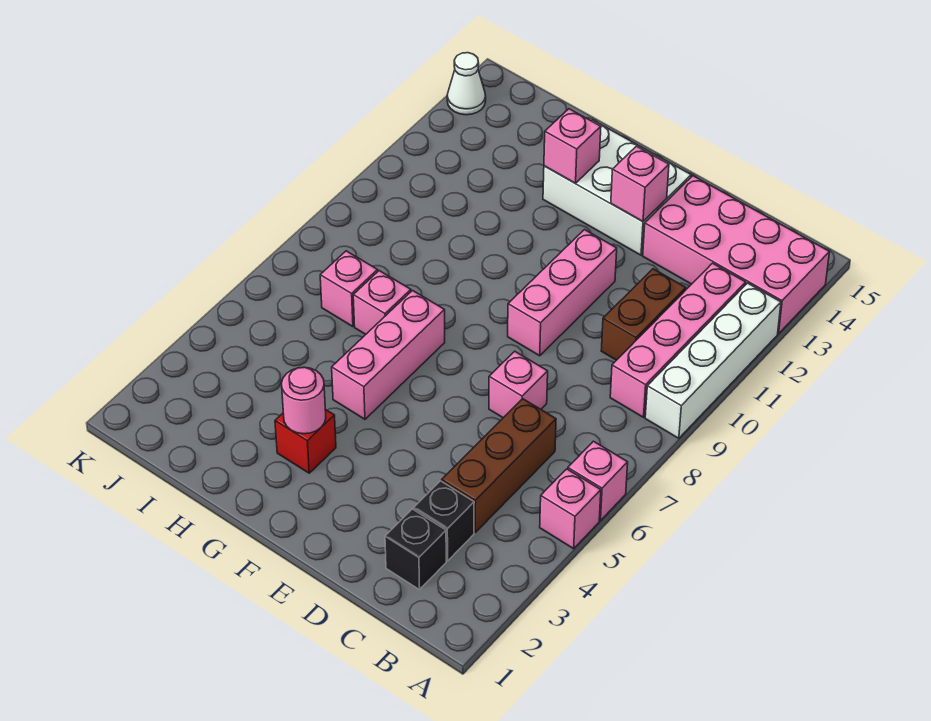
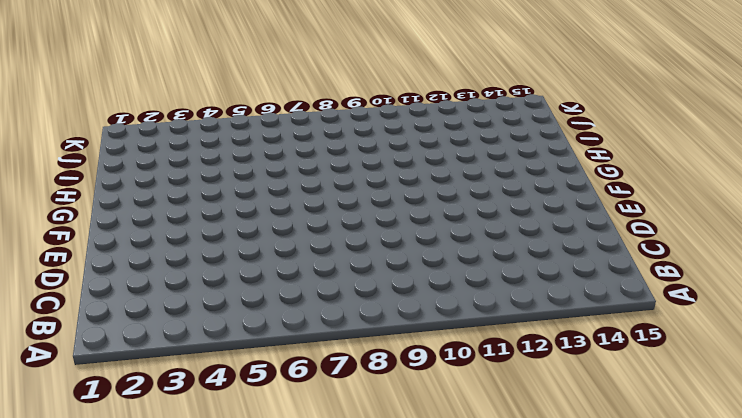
none -> pink brick A5 level 1
none -> pink brick A6 level 1
none -> white brick A9:A12 level 1

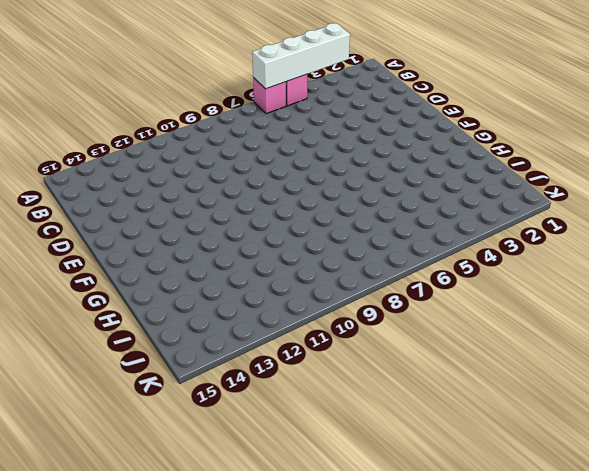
white brick A3:A6 level 2 -> white brick A9:A12 level 1
none -> pink brick A13:D14 level 1
none -> pink brick B9:B12 level 1
none -> black brick C2 level 1

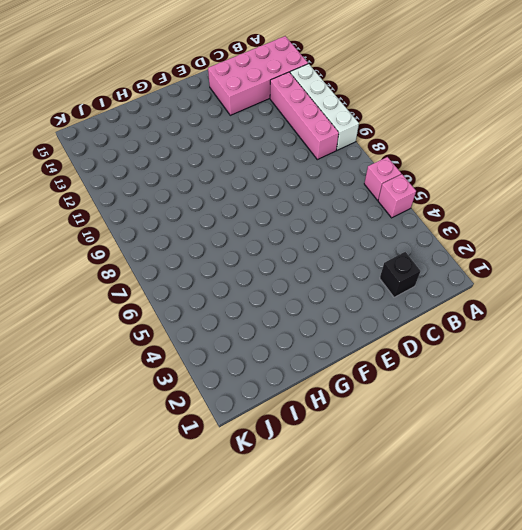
none -> black brick C3 level 1
none -> brown brick C4:C6 level 1
none -> brown brick C10:C11 level 1

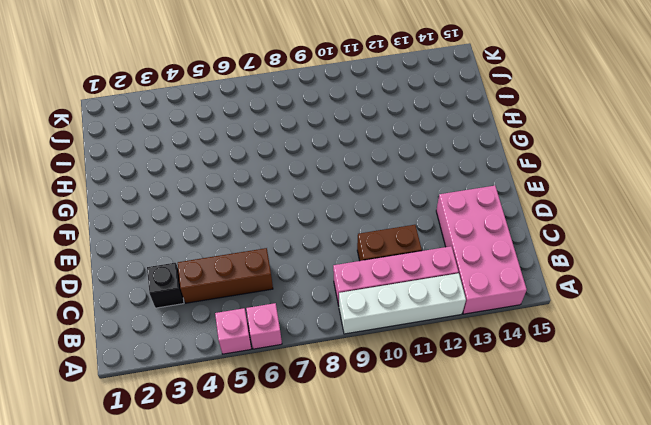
none -> black brick C2 level 1
none -> pink brick D7 level 1
none -> pink brick E9:E11 level 1

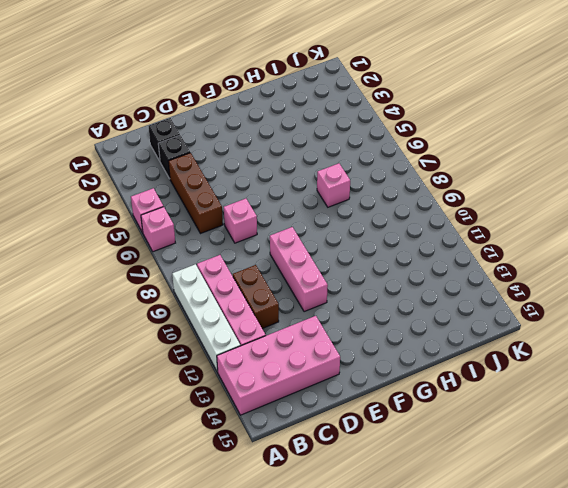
none -> white brick E13:G14 level 1
none -> red brick G3 level 1
none -> pink brick G5:G7 level 1

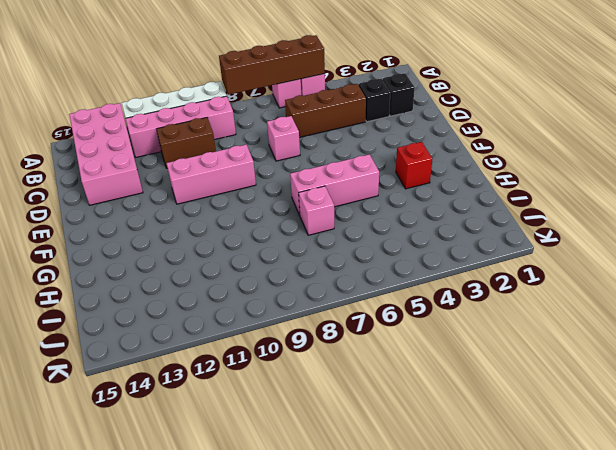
brown brick A5:A8 level 2 -> none
none -> white brick E13:G14 level 1
none -> pink brick I7 level 1
none -> white cone K14 level 1

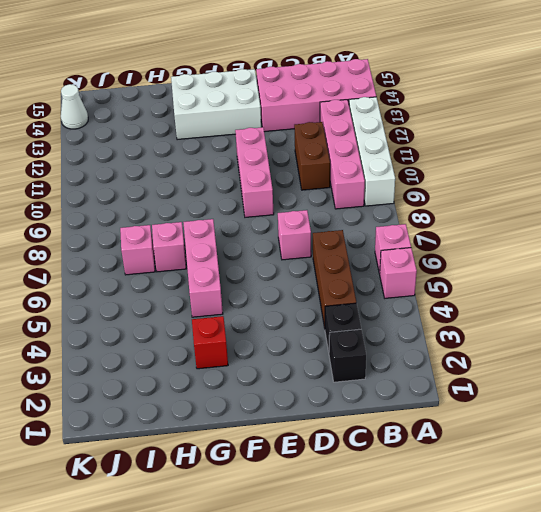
none -> pink brick E13 level 2
none -> pink round brick G3 level 2
none -> pink brick G13 level 2

